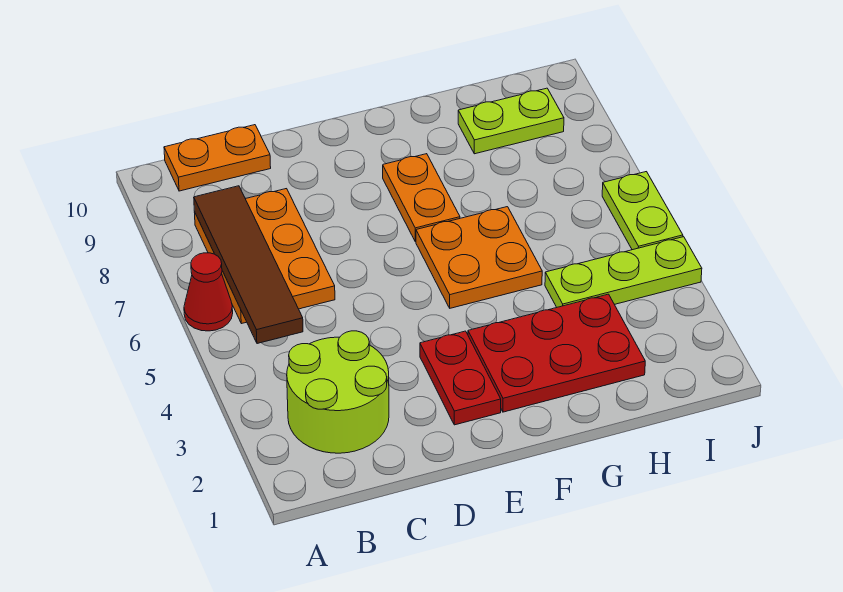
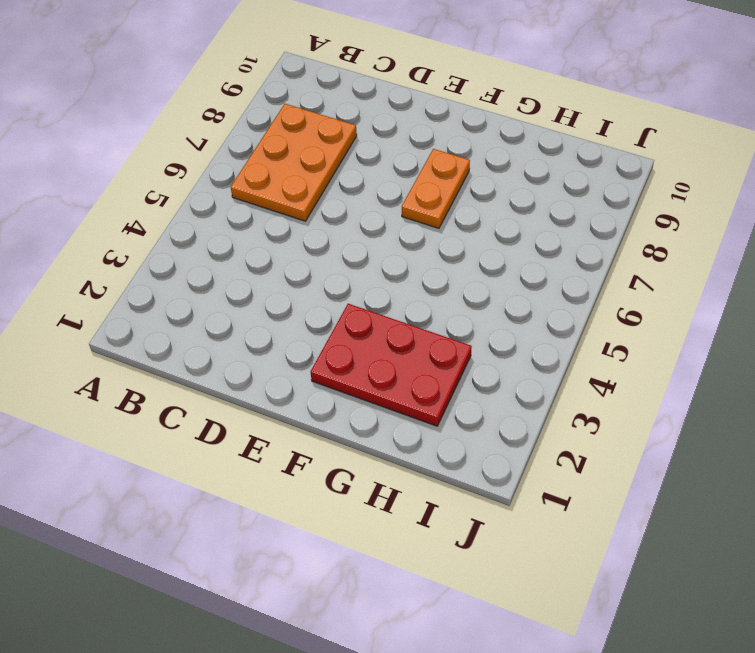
none -> red cone A6 level 1
none -> lime round brick B2:C3 level 1
none -> orange plate B10:C10 level 1

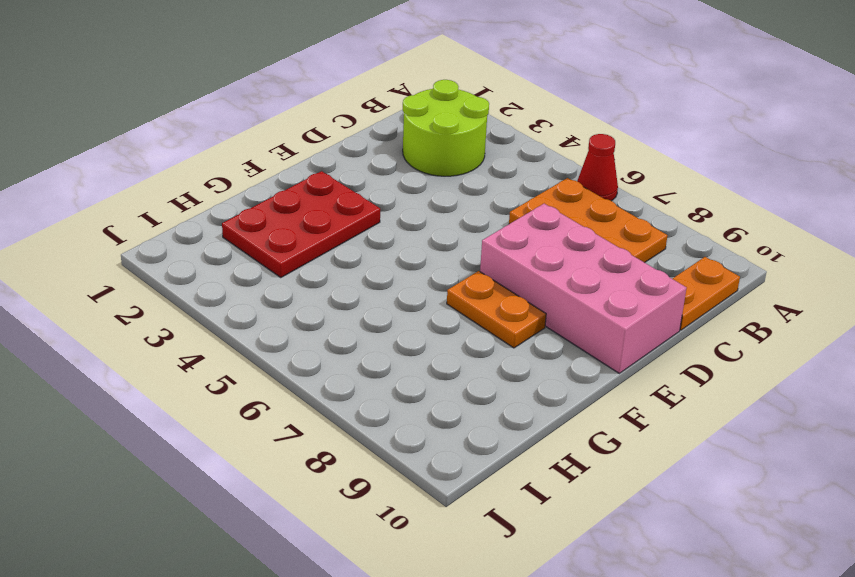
pink brick D7:E10 level 1 -> none
none -> red plate E2:E3 level 1
none -> orange plate F5:G6 level 1
none -> lime plate H4:J4 level 1

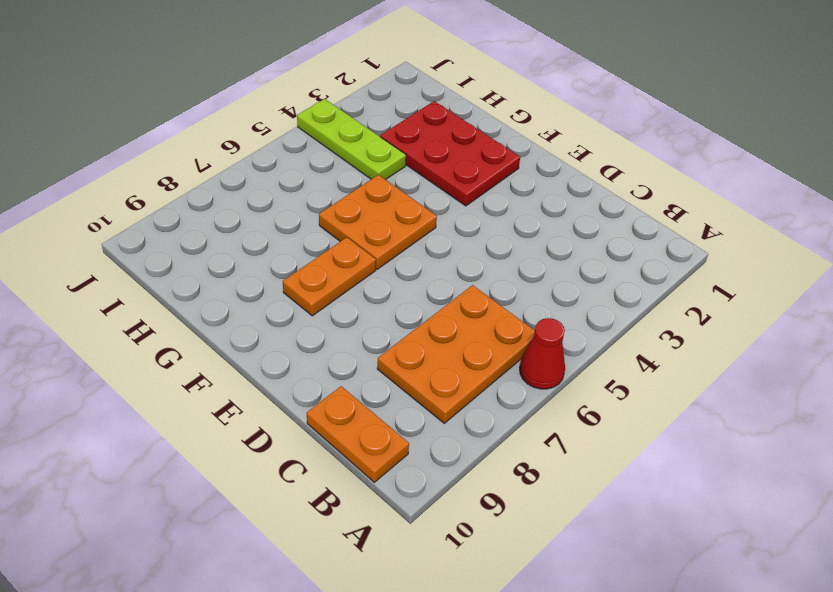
none -> lime round brick B2:C3 level 1
none -> red plate E2:E3 level 1
none -> lime plate H9:I9 level 1

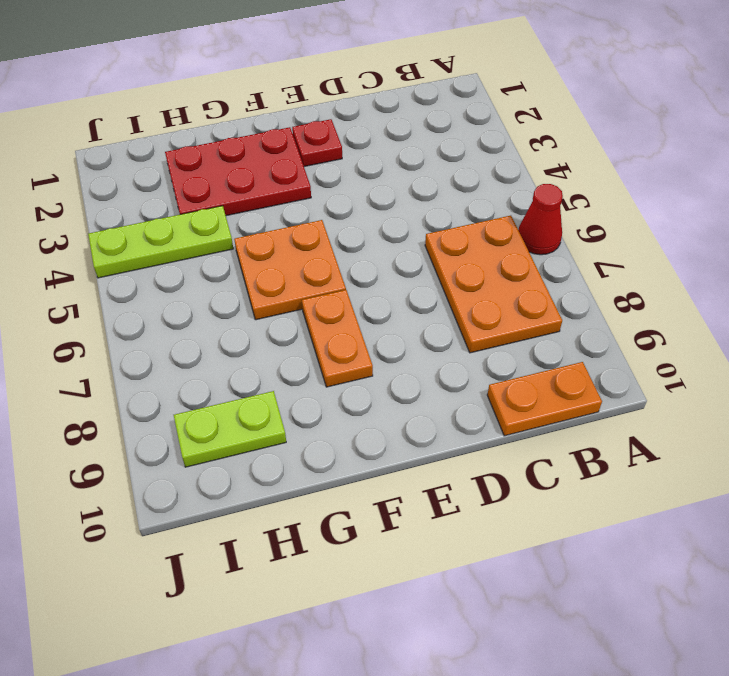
red plate E2 level 1 -> red plate E2:E3 level 1
none -> lime round brick B2:C3 level 1
none -> lime plate J5:J6 level 1
none -> brown tile B5:B8 level 2

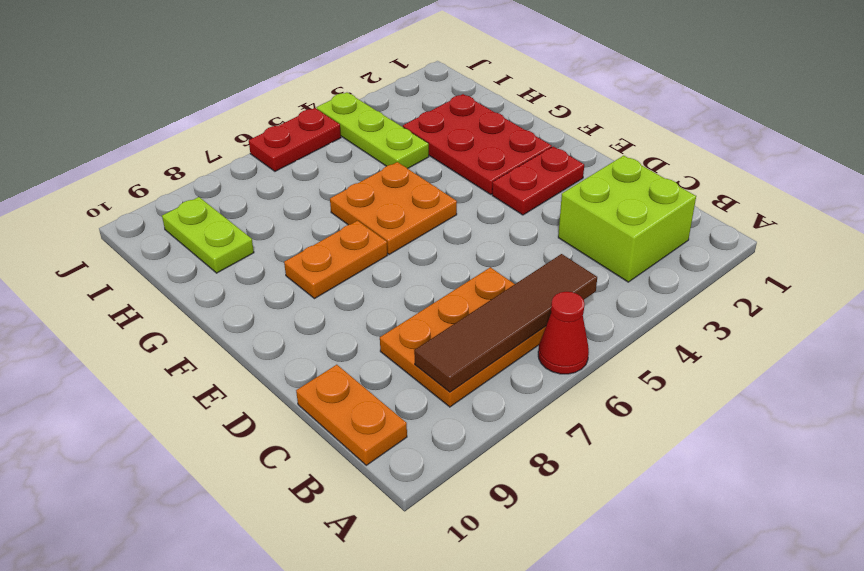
lime brick B2:C3 level 1 -> lime round brick B2:C3 level 1
red plate J5:J6 level 1 -> lime plate J5:J6 level 1

